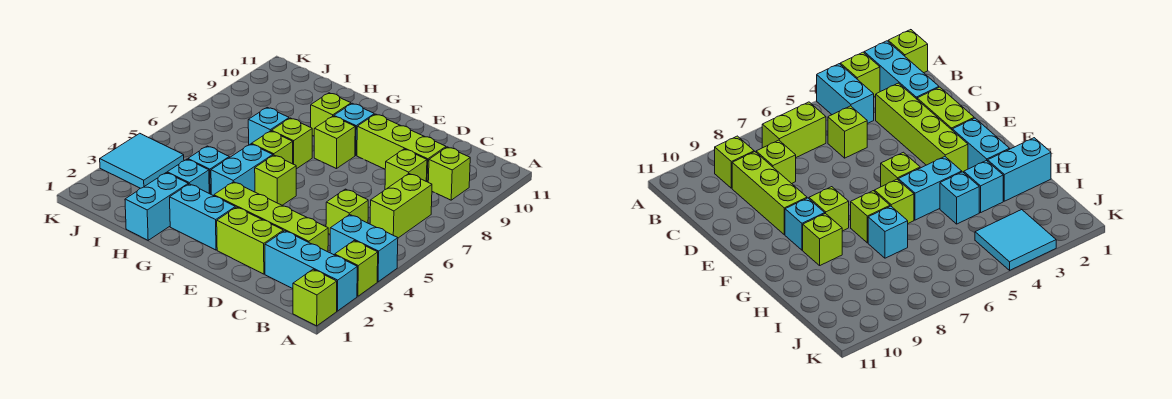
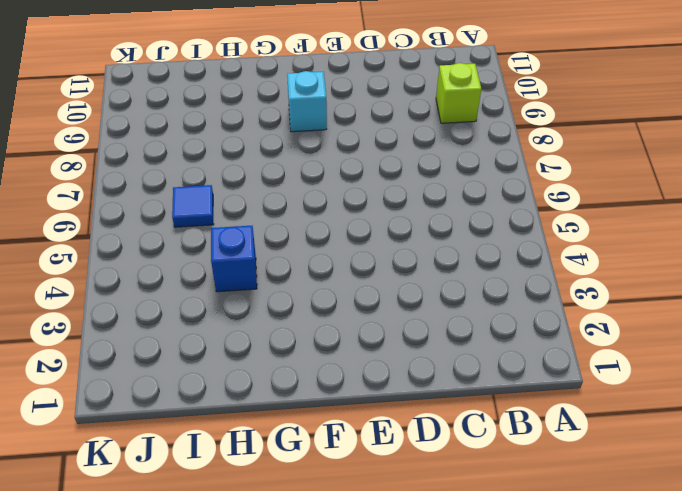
blue brick H4 level 1 -> cyan brick H4 level 1
blue tile I6 level 1 -> none
none -> lime brick A1 level 1
none -> cyan brick A2:C2 level 1
none -> lime brick A3 level 1

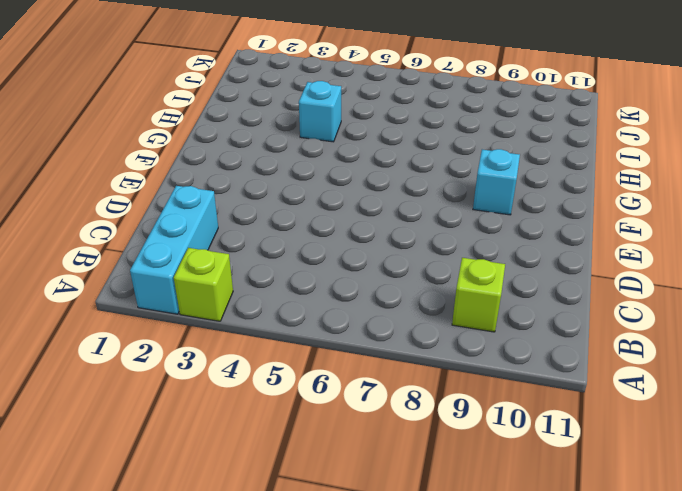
none -> lime brick A1 level 1
none -> cyan brick A4:B4 level 1
none -> lime brick B6:B7 level 1

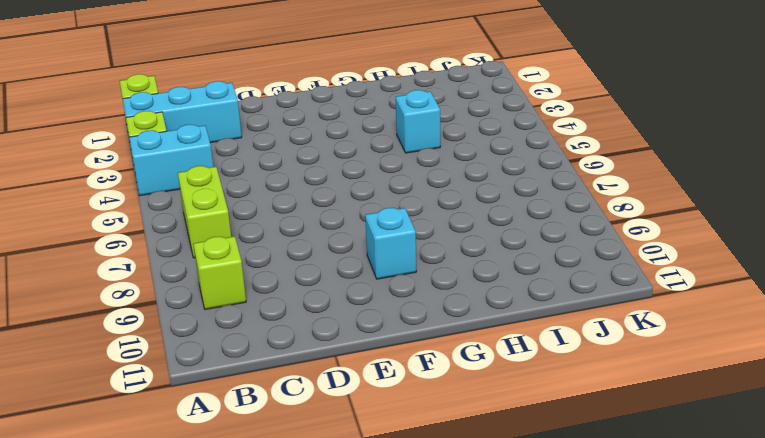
none -> lime brick C3:F3 level 1
none -> lime brick C5 level 1
none -> lime brick C8 level 1

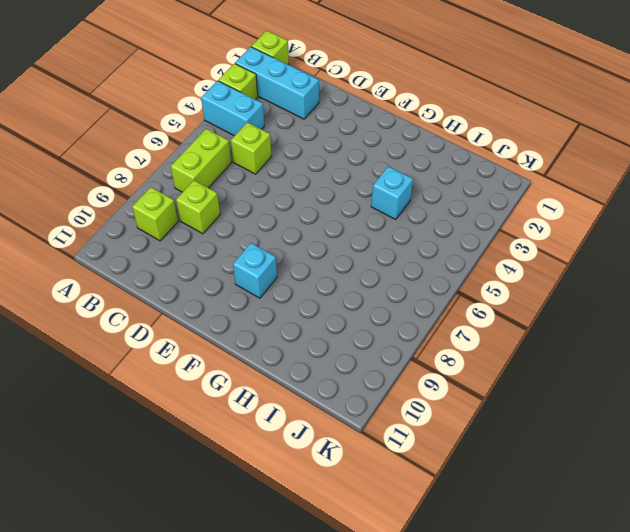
none -> lime brick C3:F3 level 1
none -> lime brick C9:E9 level 1
none -> lime brick D2:E2 level 1

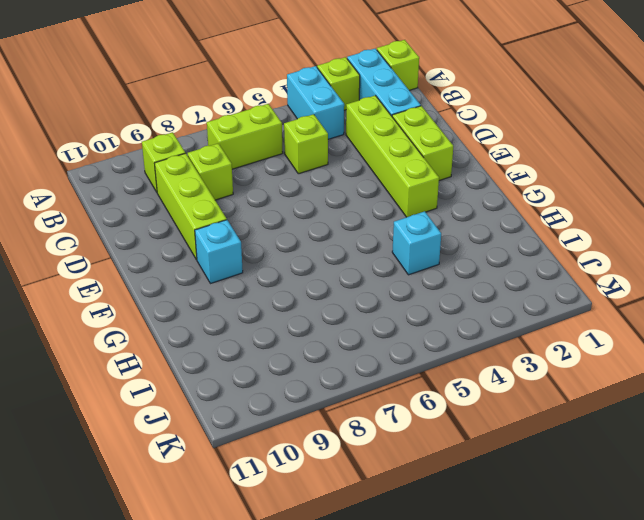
none -> cyan brick F2:G2 level 1
none -> lime brick F5 level 1
none -> lime brick F8 level 1

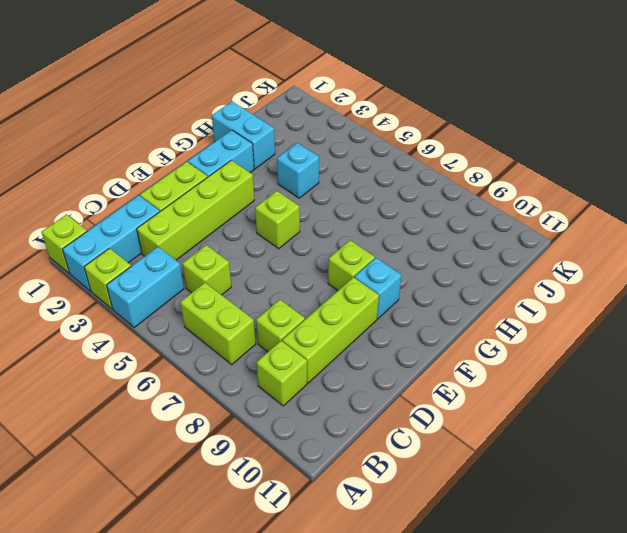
none -> cyan brick G4:G5 level 1
none -> lime brick G6 level 1
none -> lime brick G7 level 1

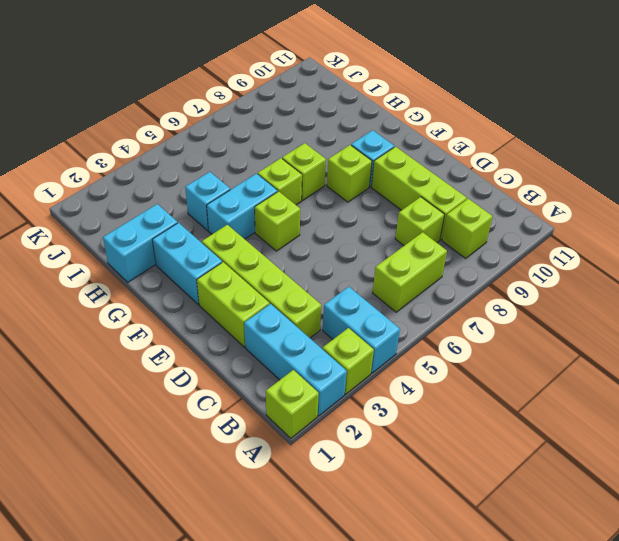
none -> lime brick C5 level 1
none -> lime brick G9 level 1
none -> cyan brick H3 level 1

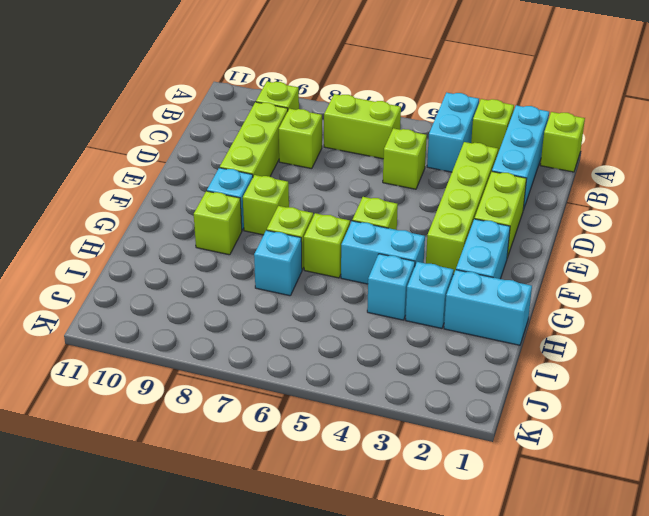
none -> cyan tile J3:K4 level 1

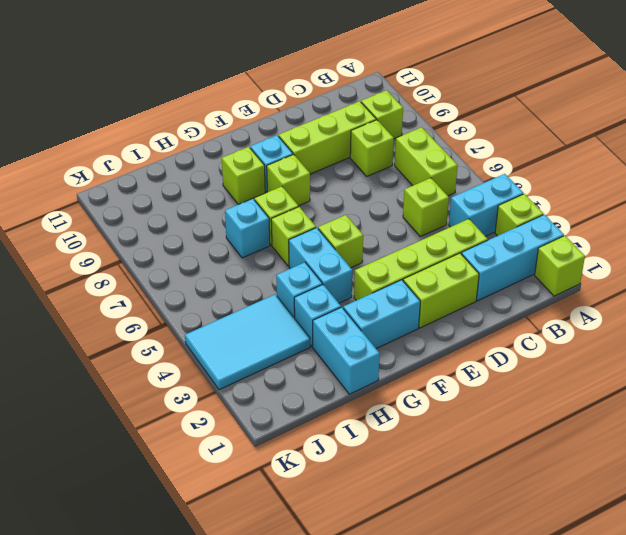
cyan tile I3:K4 level 1 -> cyan tile J3:K4 level 1

